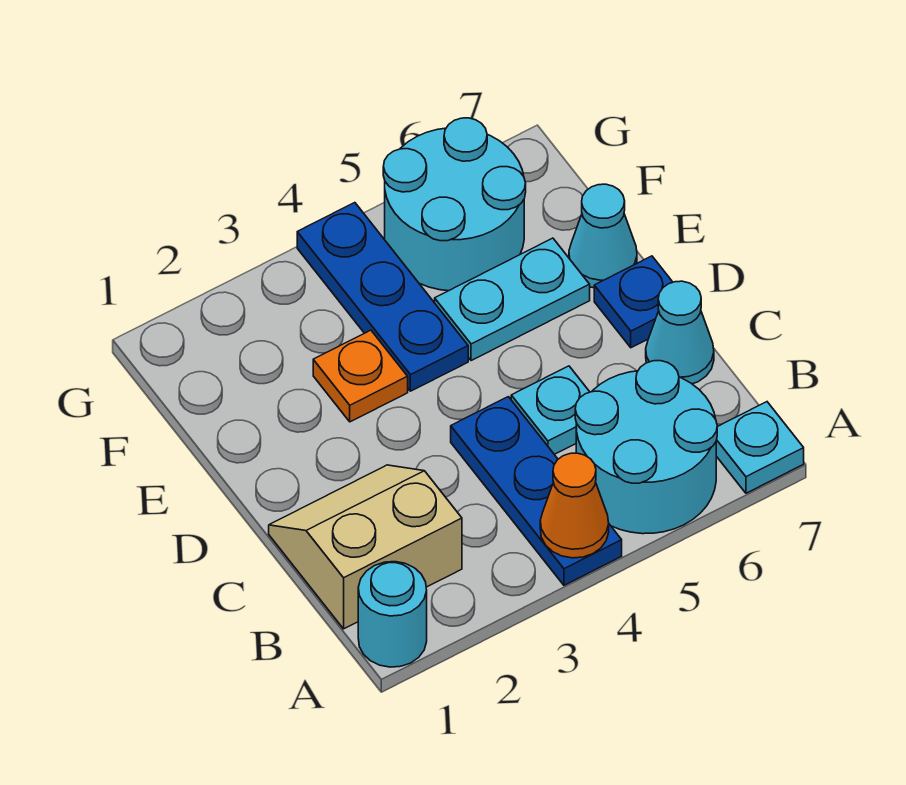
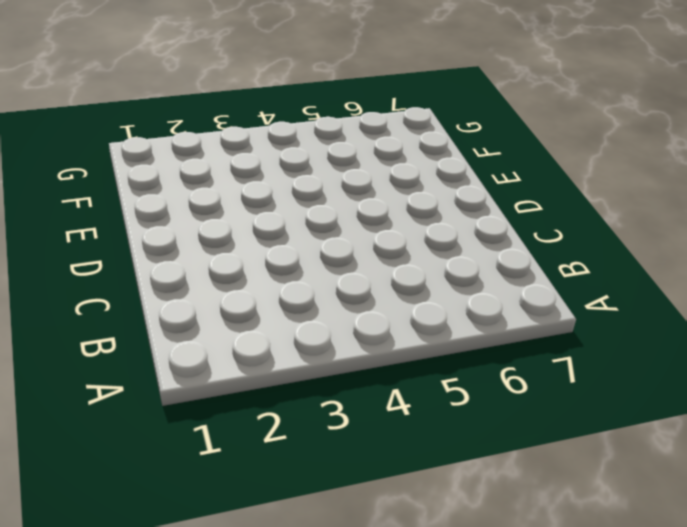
none -> cyan round brick A1 level 1
none -> blue plate A4:C4 level 1
none -> cyan round brick A5:B6 level 1

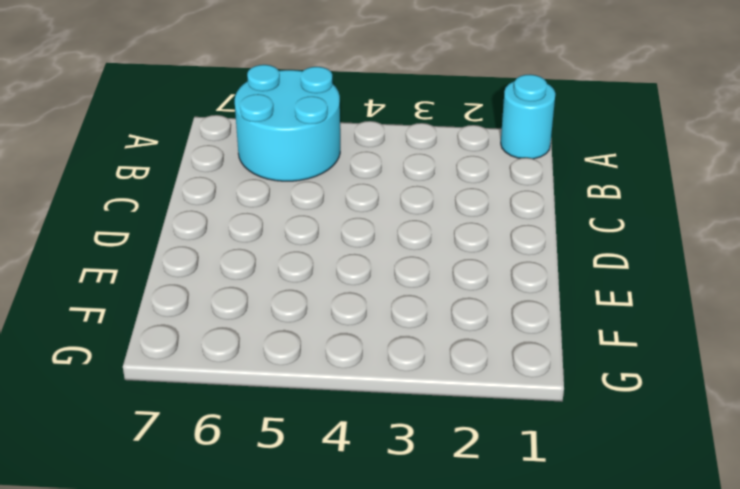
none -> blue plate A4:C4 level 1
none -> cyan plate A7 level 1
none -> tan slope B1:C2 level 1 top B

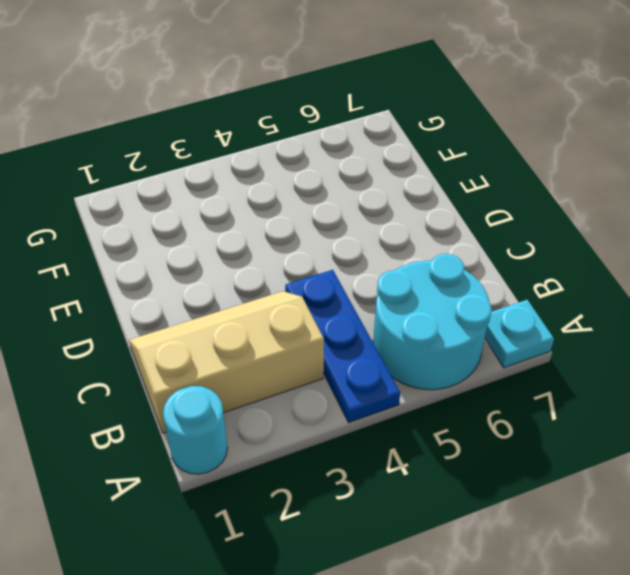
tan slope B1:C3 level 1 top B -> tan slope B1:C2 level 1 top B
none -> cyan plate C5 level 1
none -> cyan cone C7 level 1
none -> blue plate D7 level 1

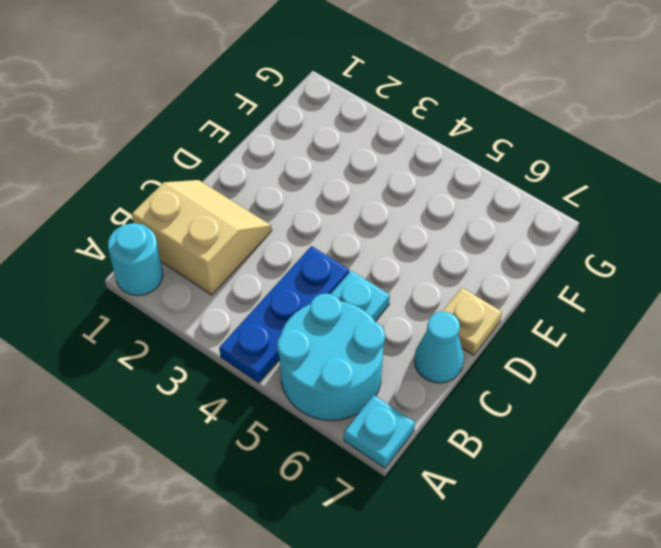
tan plate D7 level 1 -> blue plate D7 level 1
none -> orange plate E3 level 1
none -> blue plate E4:G4 level 1
none -> cyan plate E5:E6 level 1

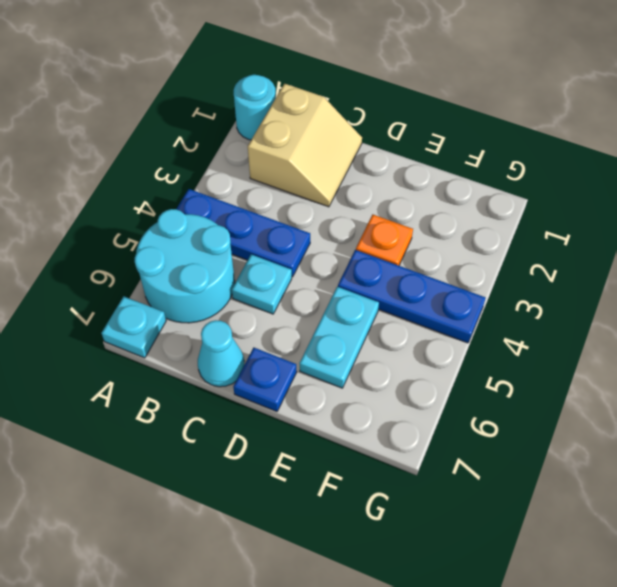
none -> cyan cone E7 level 1
none -> cyan round brick F5:G6 level 1
none -> orange cone A4 level 2

